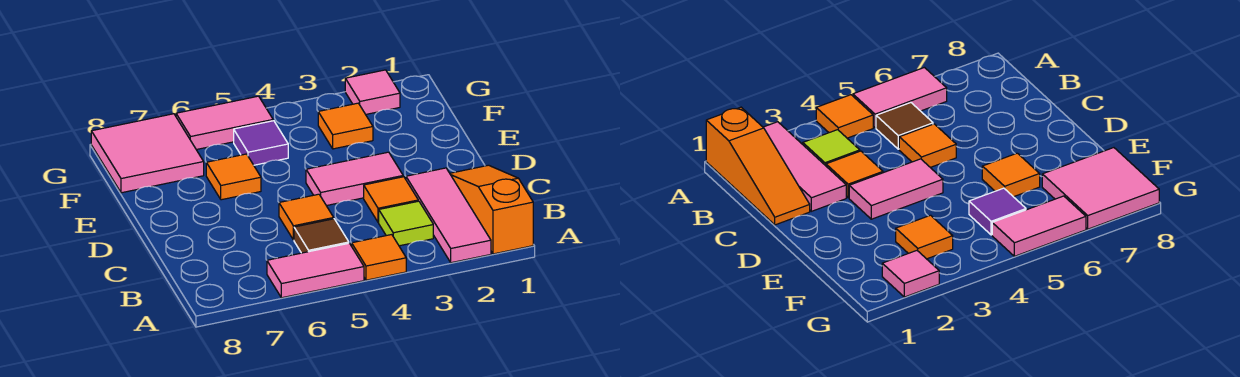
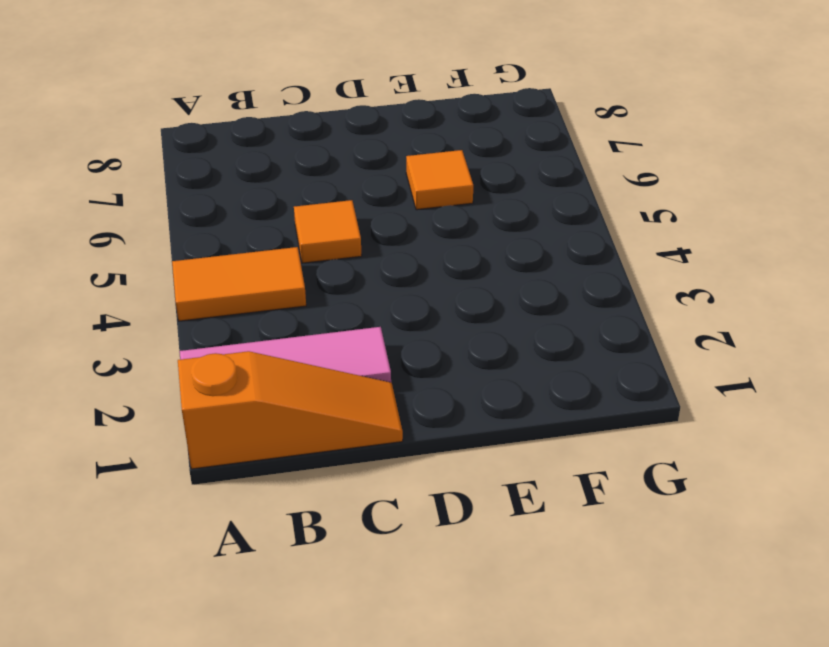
orange tile A4:B4 level 1 -> orange tile A4 level 1
none -> pink tile A5:A6 level 1
none -> lime tile B3 level 1
none -> brown tile B5 level 1

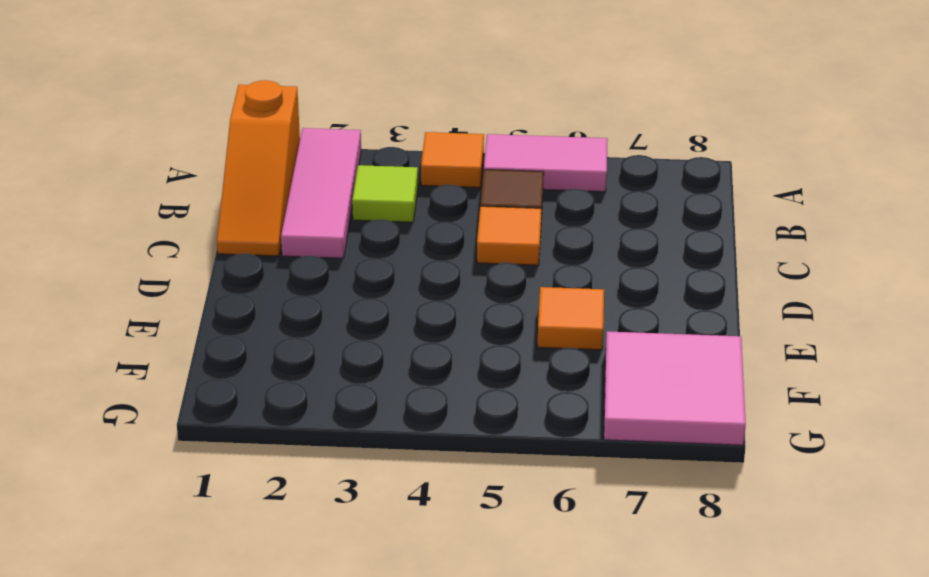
none -> orange tile C3 level 1
none -> pink tile D3:D4 level 1
none -> orange tile F3 level 1

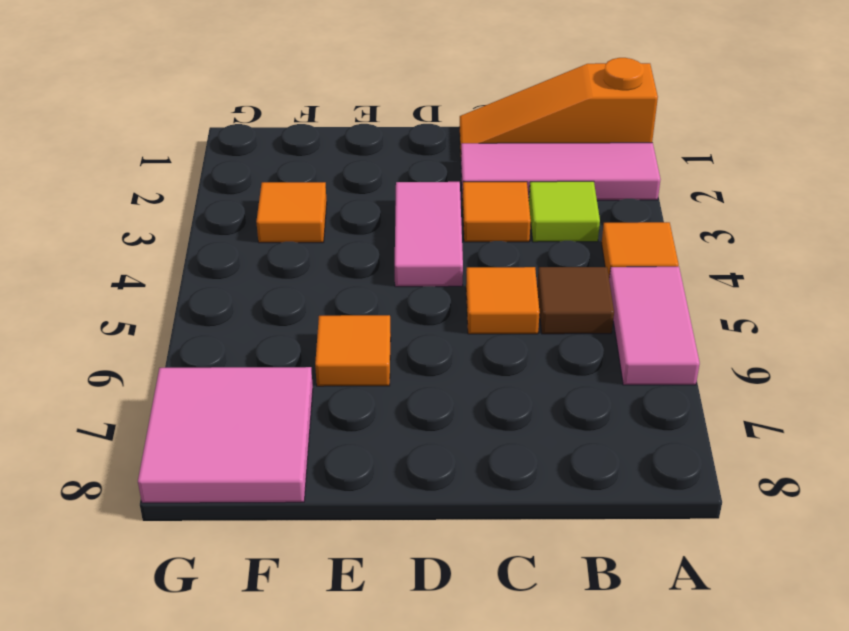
none -> purple tile F5 level 1
none -> pink tile G2 level 1
none -> pink tile G5:G6 level 1

